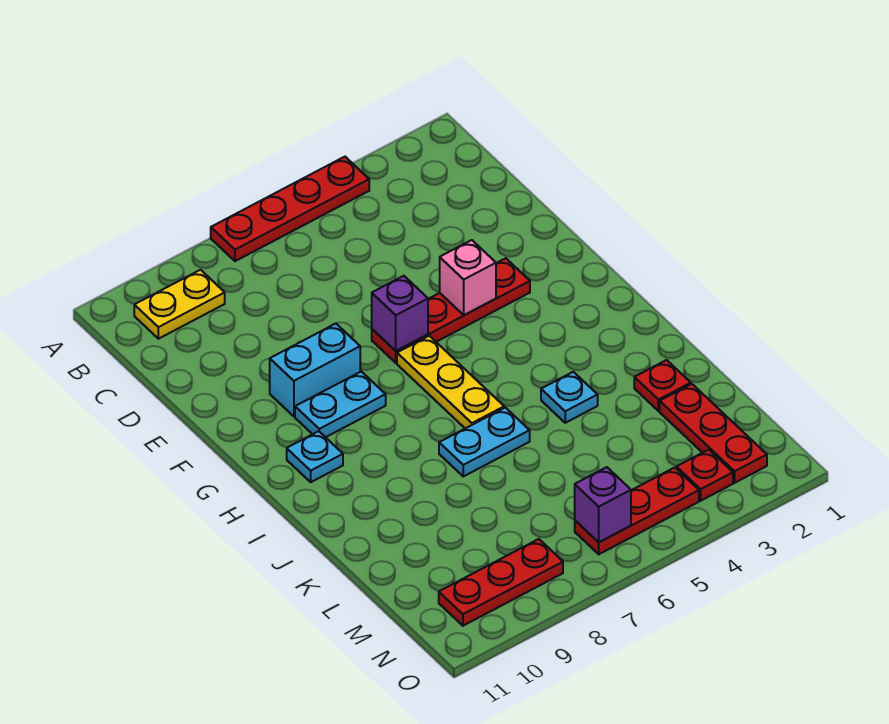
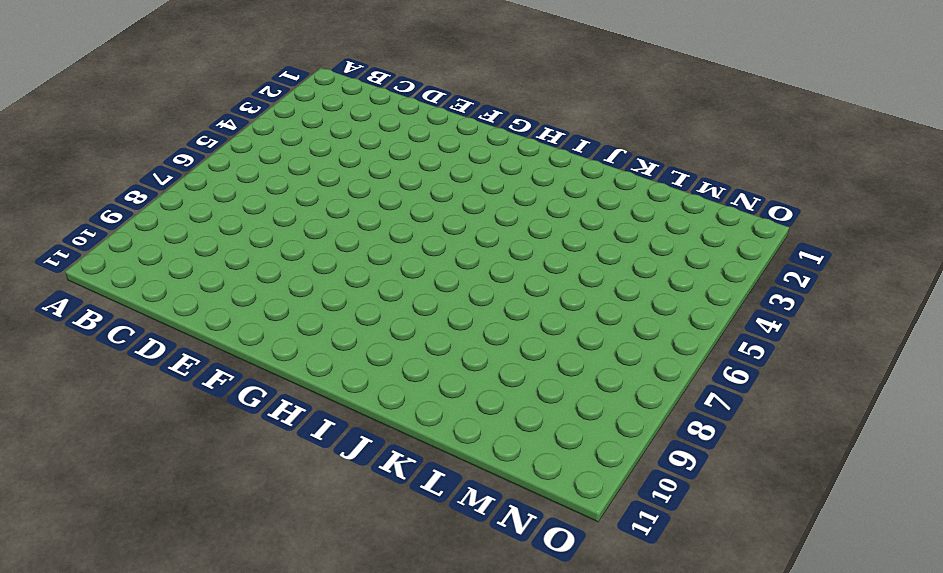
none -> red plate A4:A7 level 1
none -> yellow plate B9:B10 level 1
none -> red plate F3:F6 level 1

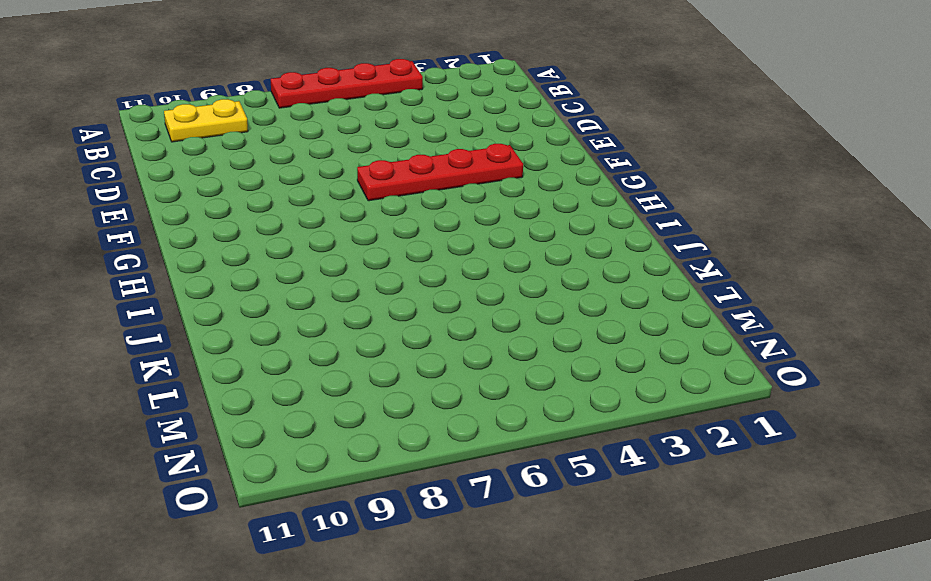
none -> cyan brick F8:F9 level 1
none -> yellow plate G6:I6 level 1
none -> cyan plate G8:G9 level 1

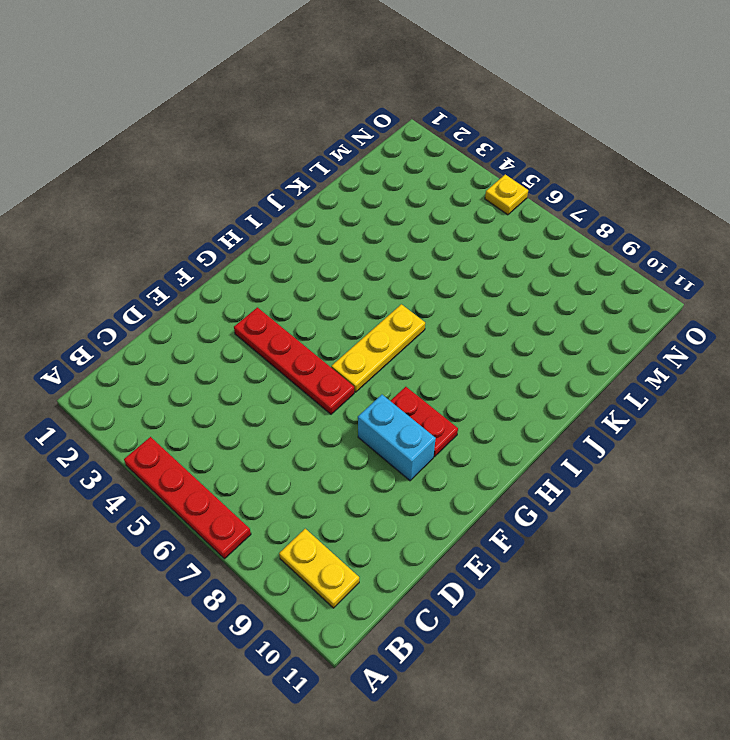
red plate G8:G9 level 1 -> cyan plate G8:G9 level 1
yellow plate O5 level 1 -> none
none -> cyan plate H10 level 1
none -> cyan plate J4 level 1
none -> cyan plate J6:J7 level 1

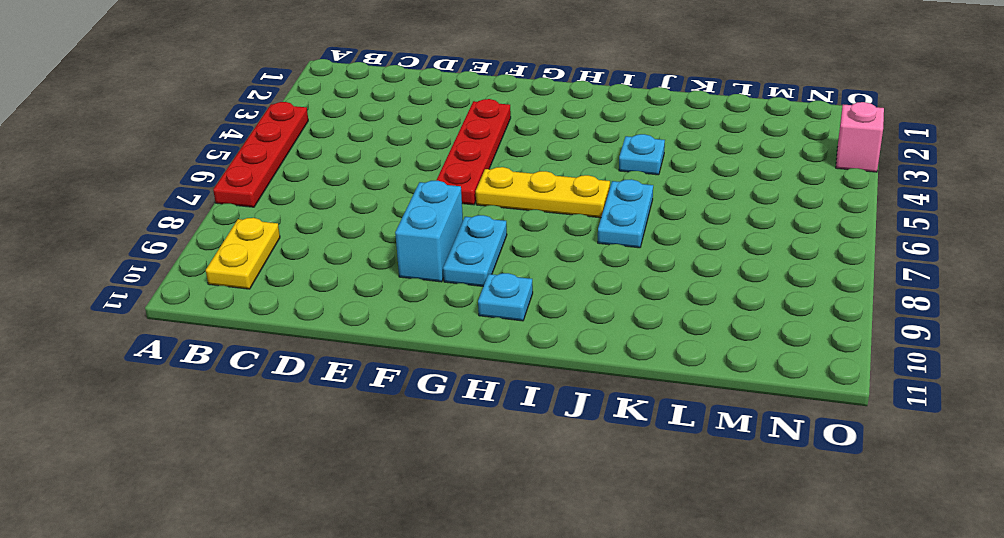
pink brick O3 level 1 -> pink brick F4 level 2
none -> red plate K2 level 1
none -> red plate L2:N2 level 1
none -> red plate N3 level 1

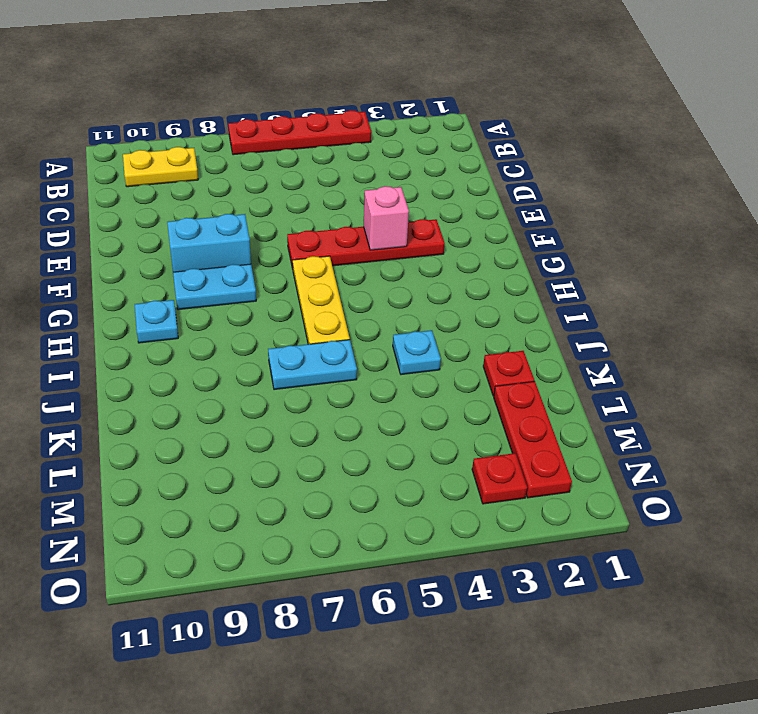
none -> red plate N4:N6 level 1
none -> red plate N8:N10 level 1
none -> purple brick F6 level 2

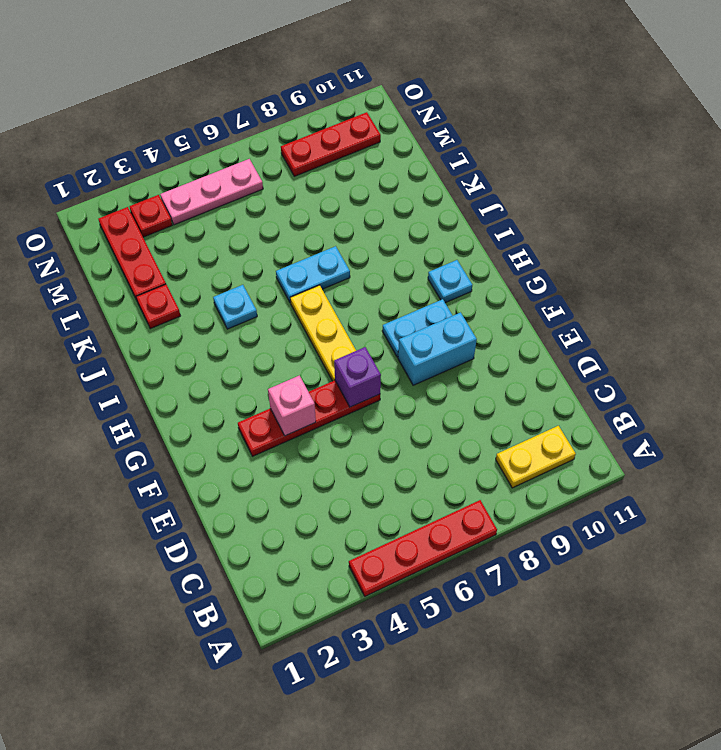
pink plate N4:N6 level 1 -> red plate N4:N6 level 1
none -> purple brick N6 level 2

